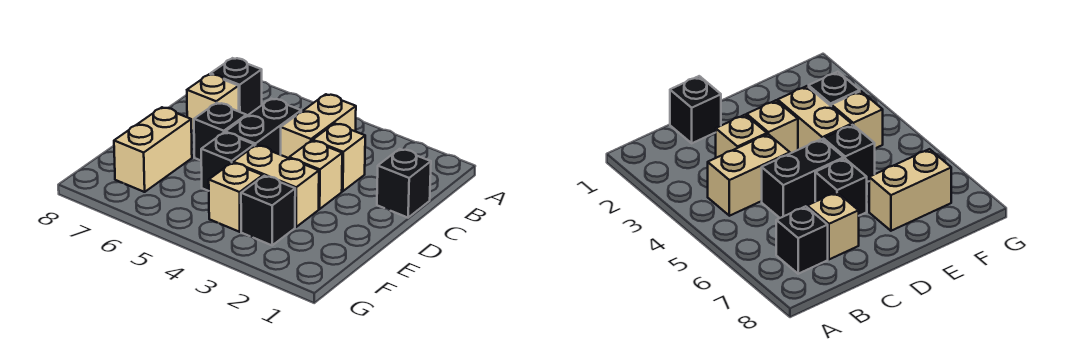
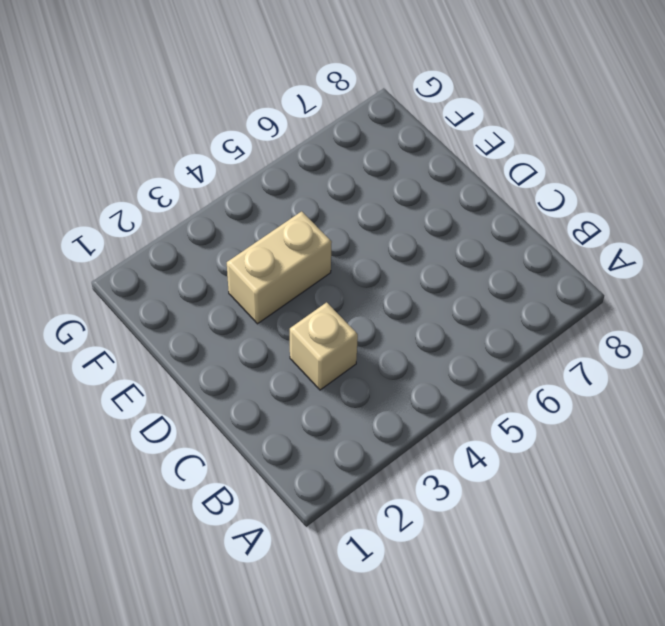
none -> tan brick B4:C4 level 1
none -> black brick B7 level 1
none -> black brick C1 level 1

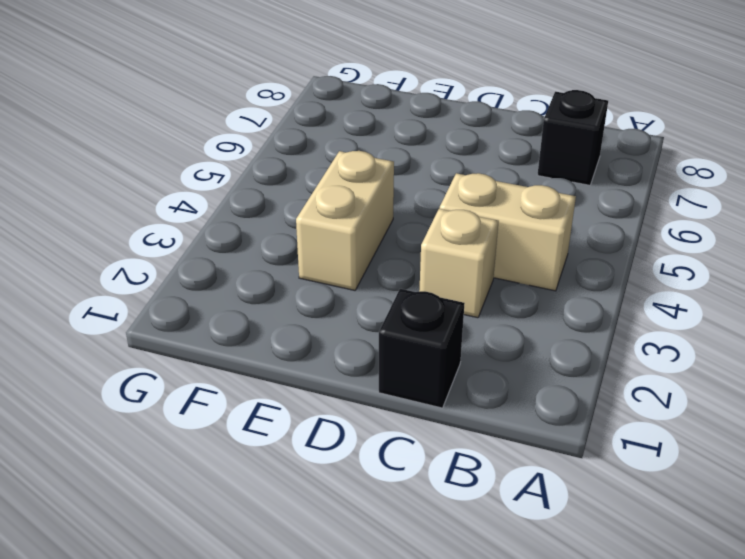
none -> black brick C5:D5 level 1
none -> tan brick C7 level 1
none -> tan brick D3 level 1

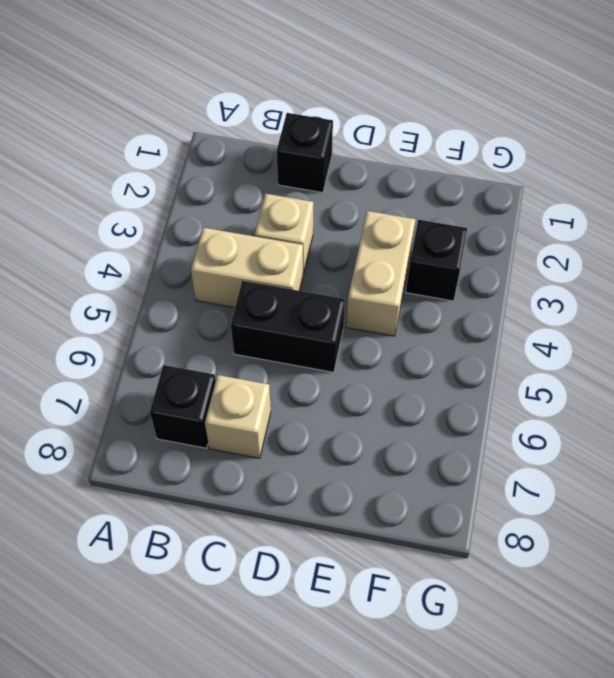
none -> tan brick D3 level 1
none -> black brick D6 level 1
none -> black brick E5 level 1

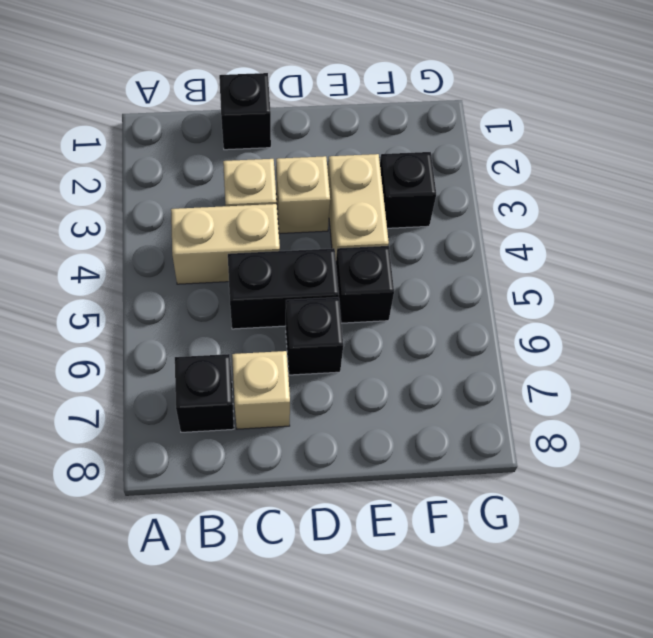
none -> tan brick E7:F7 level 1
none -> tan brick F4 level 1

